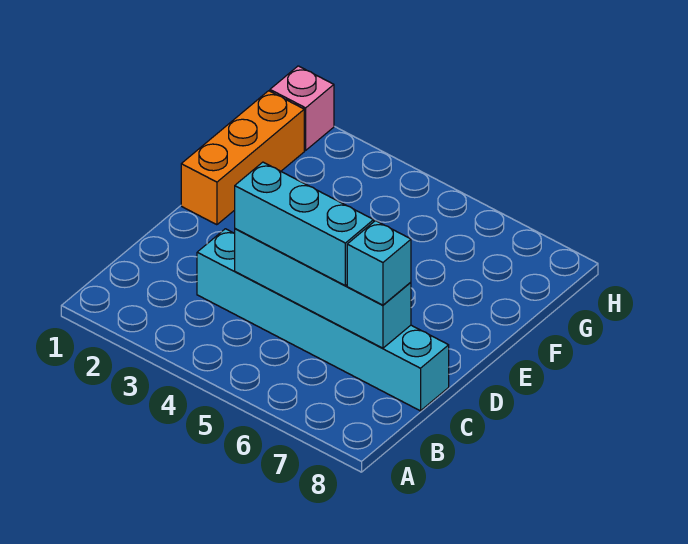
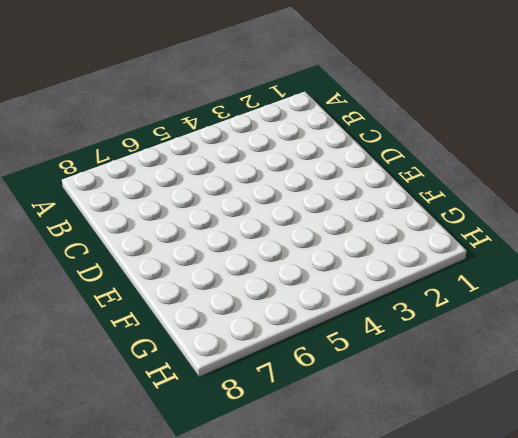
none -> cyan brick C3:C8 level 1
none -> orange brick E1:G1 level 1

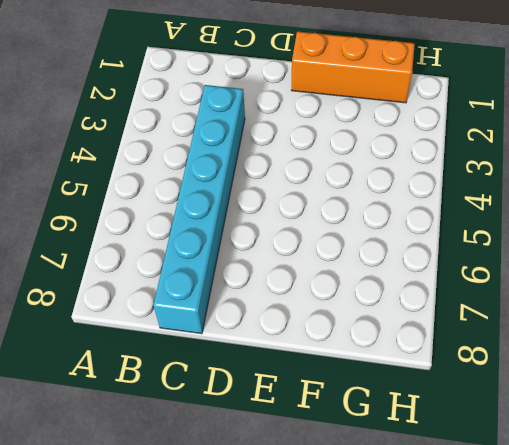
none -> pink brick H1 level 1
none -> cyan brick C4:C7 level 2

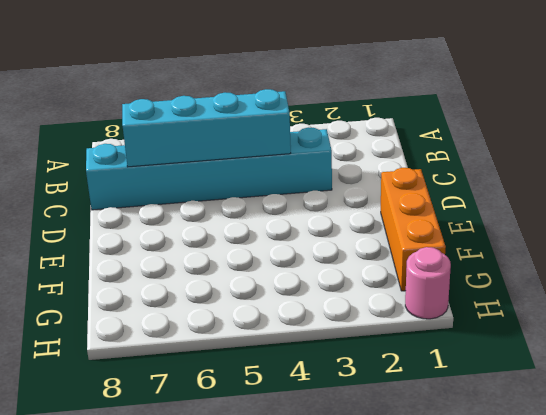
pink round brick H1 level 1 -> pink brick H1 level 1
none -> cyan brick C4:C6 level 3
none -> cyan brick C7 level 3

